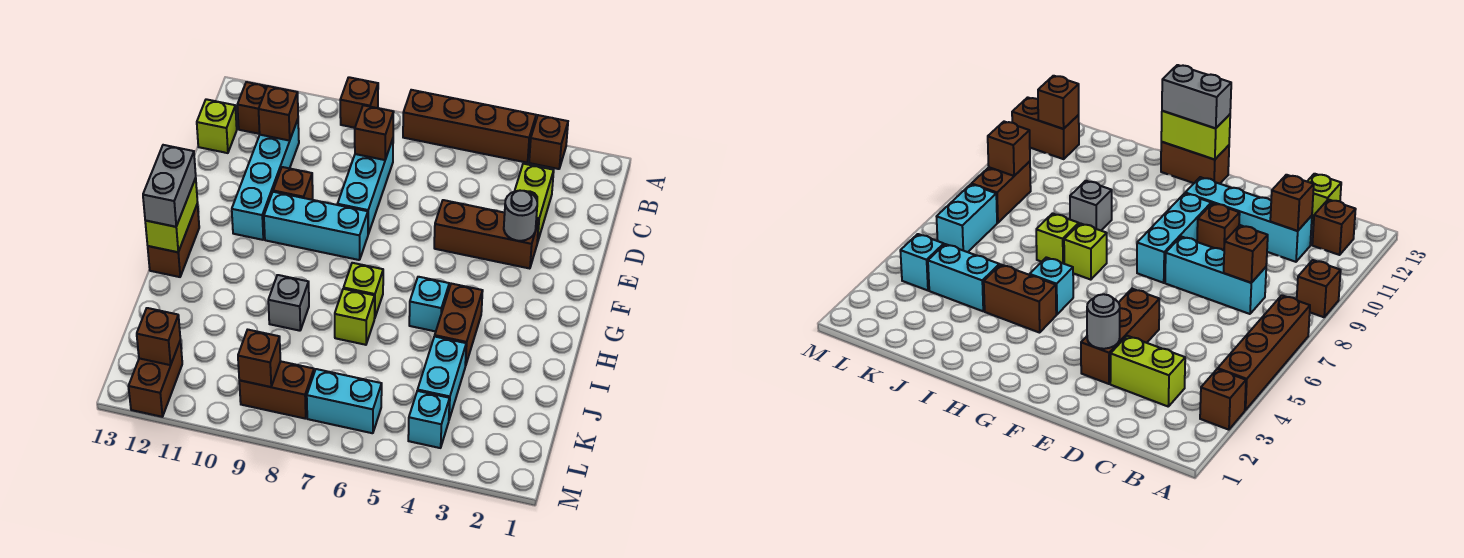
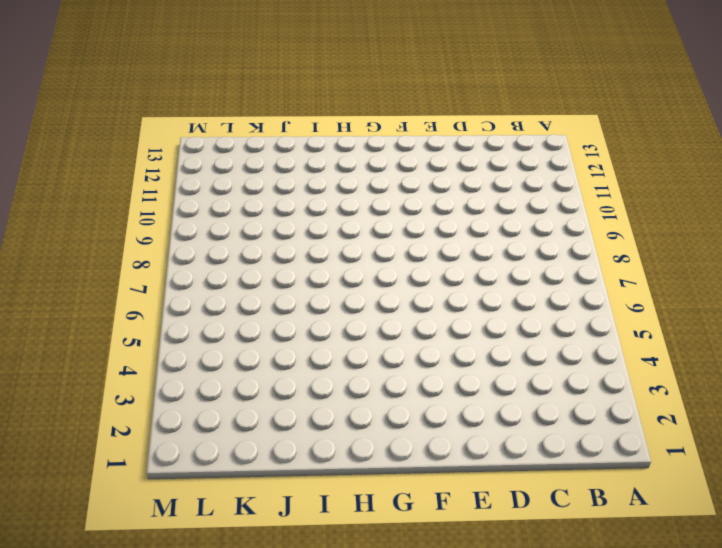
none -> brown brick A3 level 1
none -> brown brick A4:A7 level 1
none -> brown brick A9 level 1

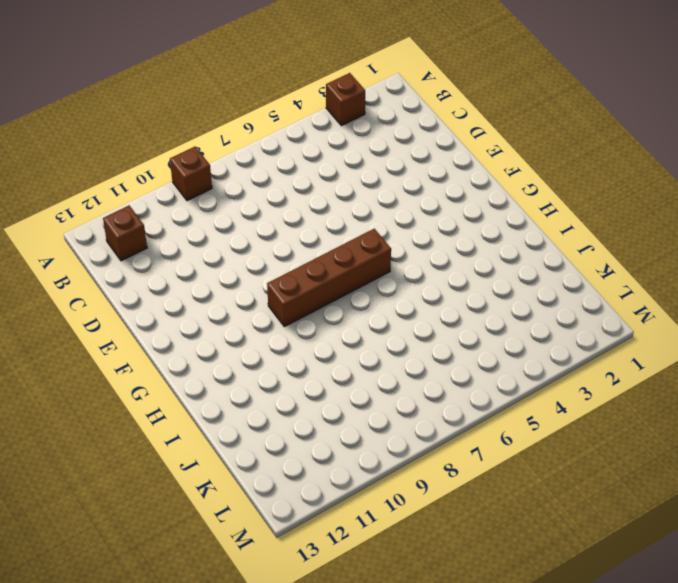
brown brick G6:G9 level 1 -> brown brick A4:A7 level 1
none -> lime brick C3:D3 level 1
none -> cyan brick C8:E8 level 1
none -> cyan brick C11:F11 level 1

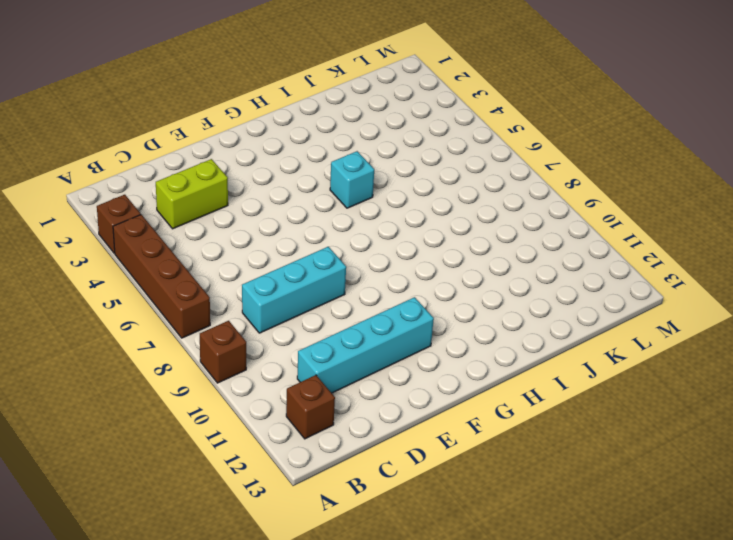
none -> lime brick C13 level 1
none -> brown brick E3:E5 level 1
none -> brown brick E10 level 1

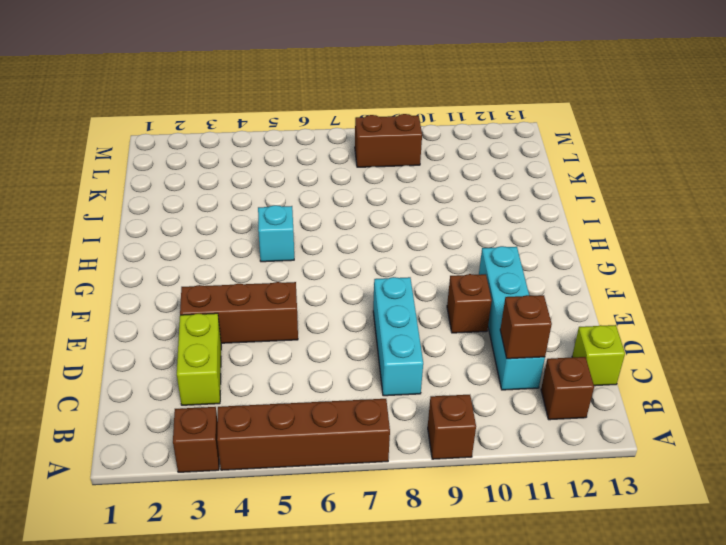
none -> cyan brick F8:F10 level 1
none -> brown brick G13:H13 level 1
none -> brown brick H4:I4 level 1

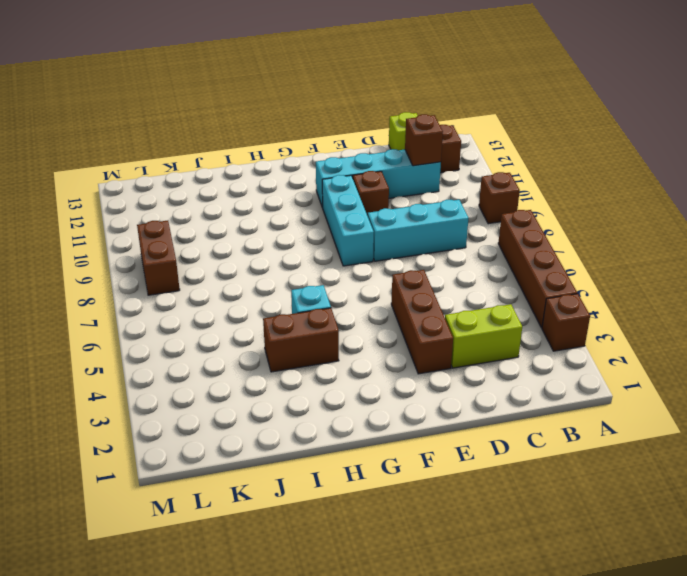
none -> brown brick G13:H13 level 1
none -> lime brick H7 level 1
none -> lime brick I7 level 1

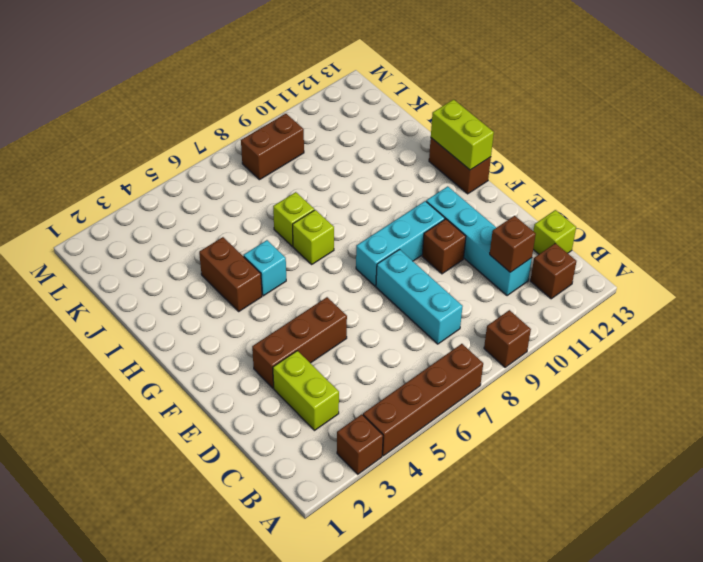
none -> grey brick I9 level 1
none -> cyan brick J4:K4 level 1
none -> cyan brick L4 level 1

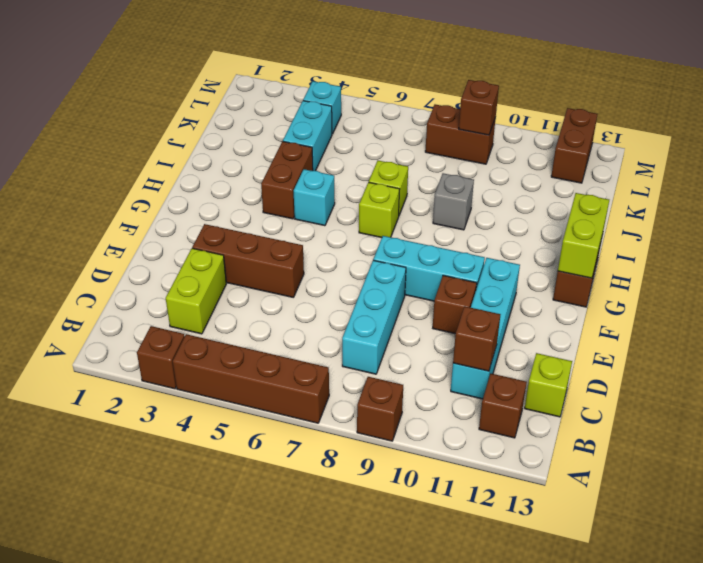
none -> cyan brick L6:L7 level 1
none -> brown brick C8 level 2
none -> grey round brick E3 level 2

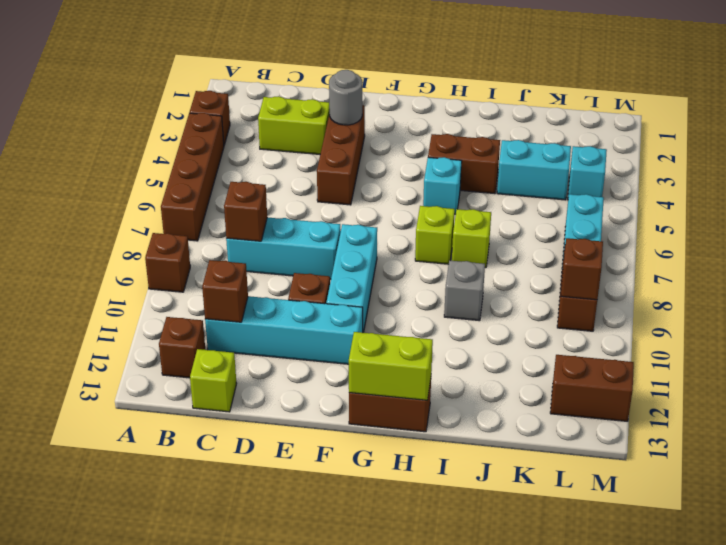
none -> brown brick L12 level 2
none -> grey brick G13:H13 level 3

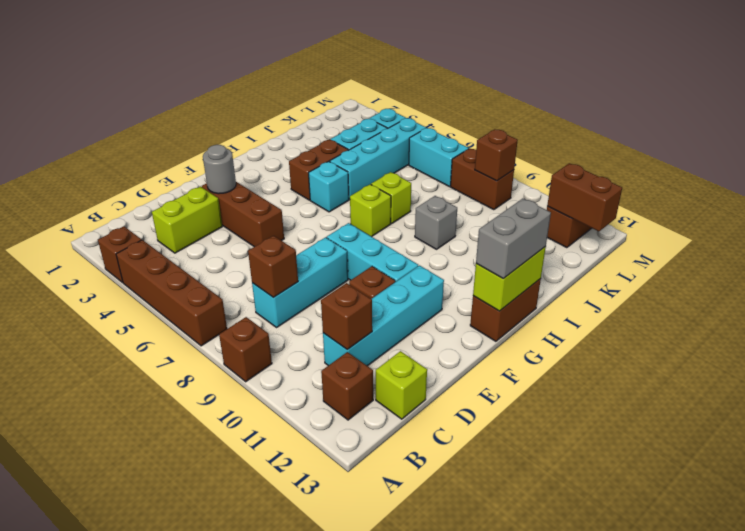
cyan brick I5:L5 level 1 -> none
brown brick L12:L13 level 2 -> brown brick L12 level 2

